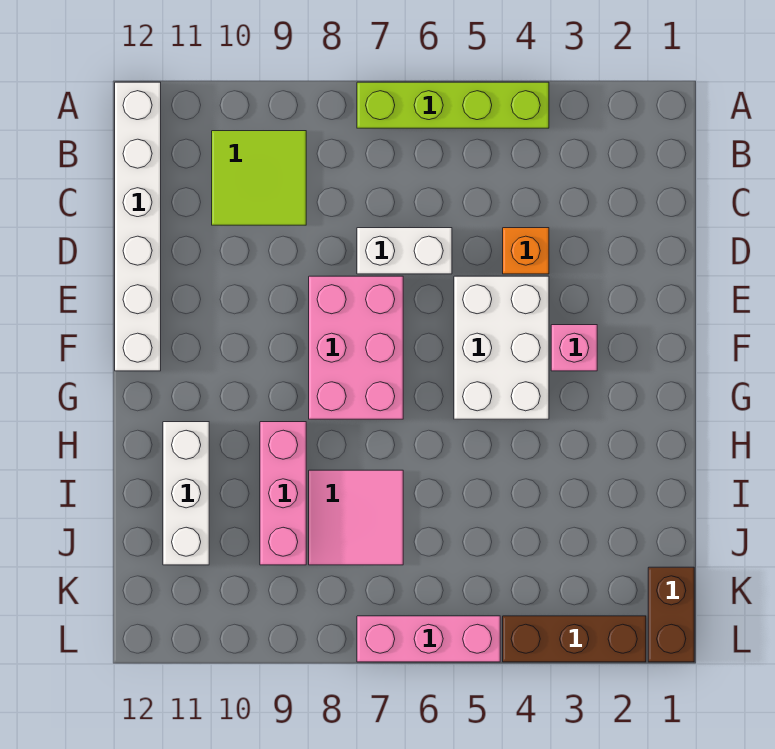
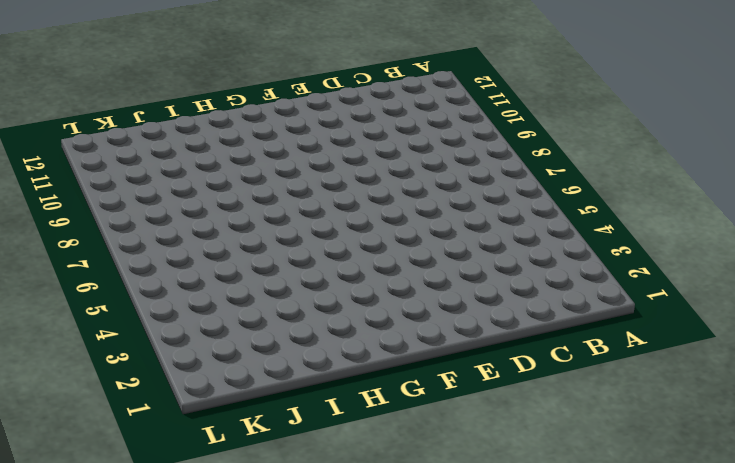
none -> lime brick A4:A7 level 1
none -> white brick A12:F12 level 1
none -> lime tile B9:C10 level 1

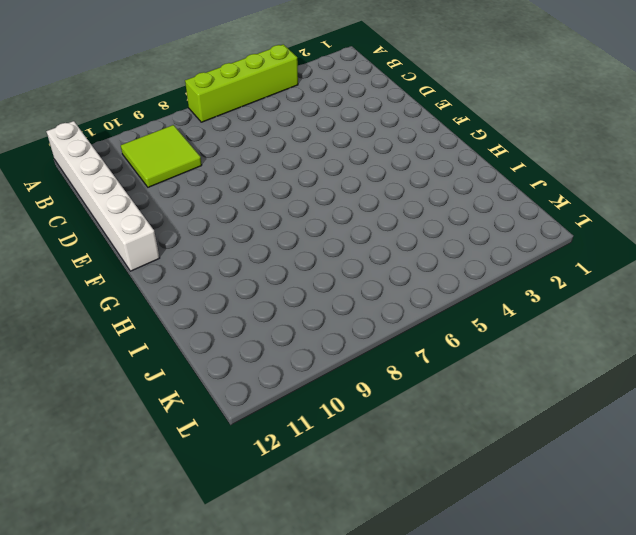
none -> orange brick D4 level 1
none -> white brick D6:D7 level 1
none -> white brick E4:G5 level 1

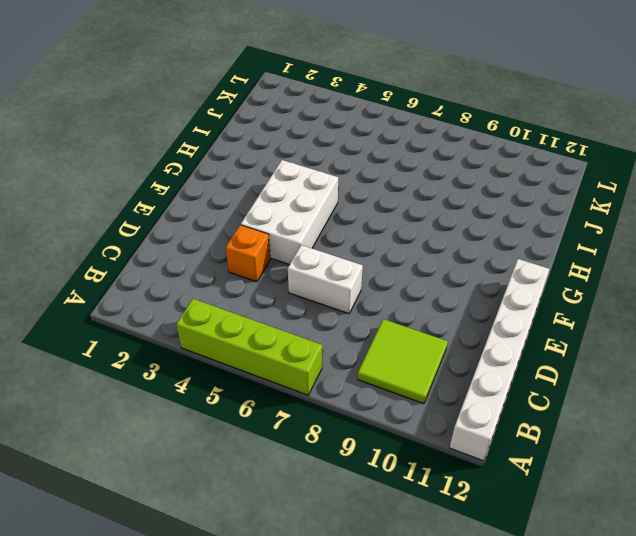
none -> pink brick E7:G8 level 1
none -> pink brick F3 level 1
none -> pink brick H9:J9 level 1

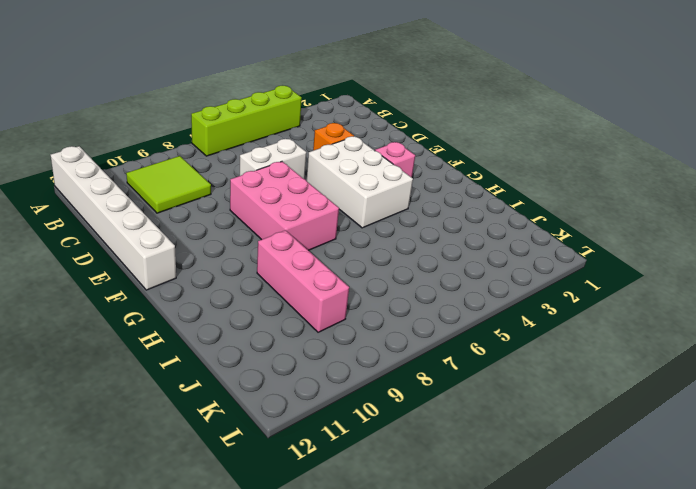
none -> white brick H11:J11 level 1
none -> pink tile I7:J8 level 1
none -> brown brick K1:L1 level 1

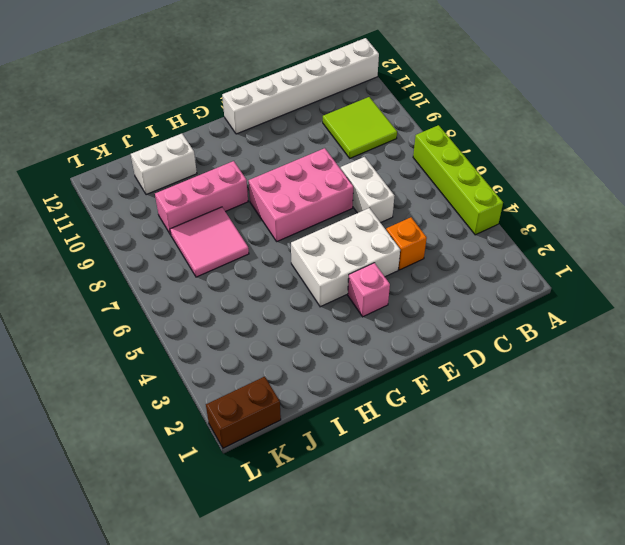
white brick I11:J11 level 1 -> white brick H11:J11 level 1
none -> brown brick L2:L4 level 1
none -> pink brick L5:L7 level 1

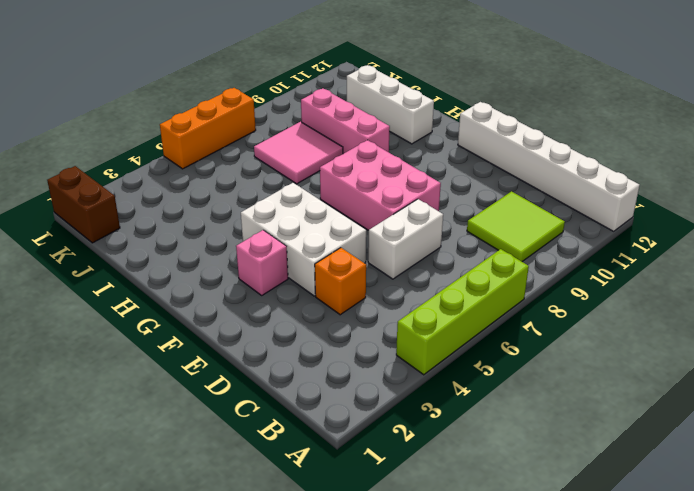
orange brick L5:L7 level 1 -> pink brick L5:L7 level 1
none -> brown brick L2:L4 level 1

